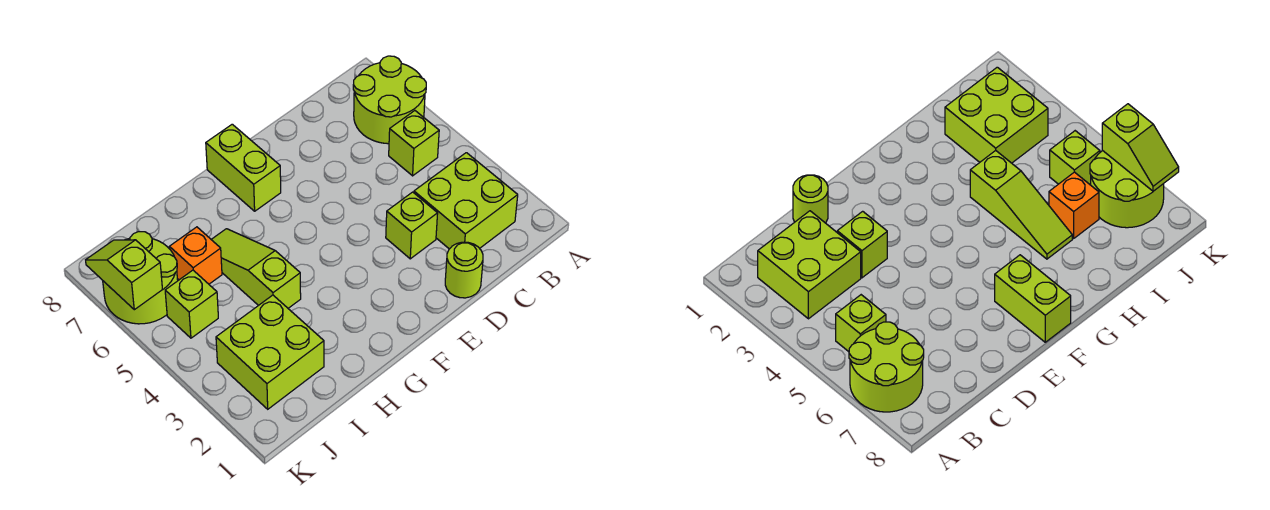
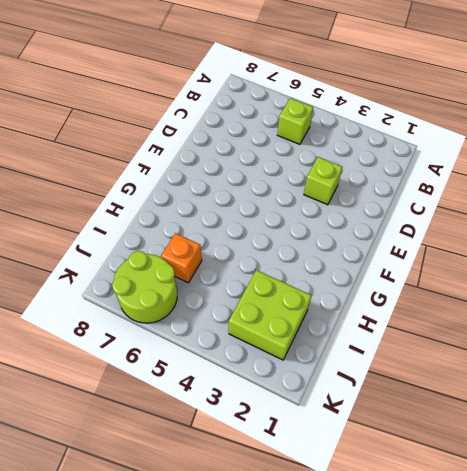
none -> lime round brick A6:B7 level 1
none -> lime brick B2:C3 level 1
none -> lime round brick D1 level 1

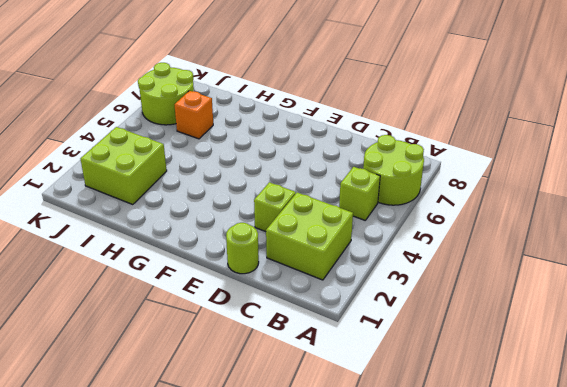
none -> lime brick F7:F8 level 1
none -> lime slope H4:H6 level 1 top 4
none -> lime brick J5 level 1

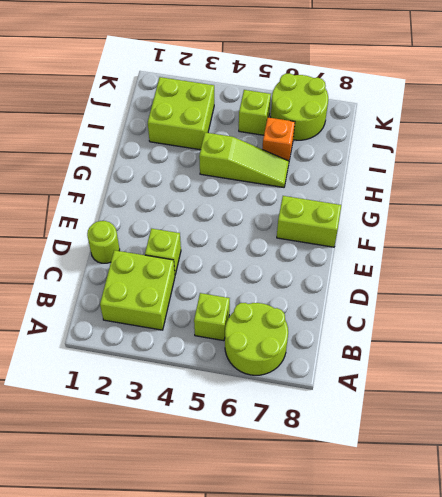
none -> lime slope K6:K7 level 2 top 6

